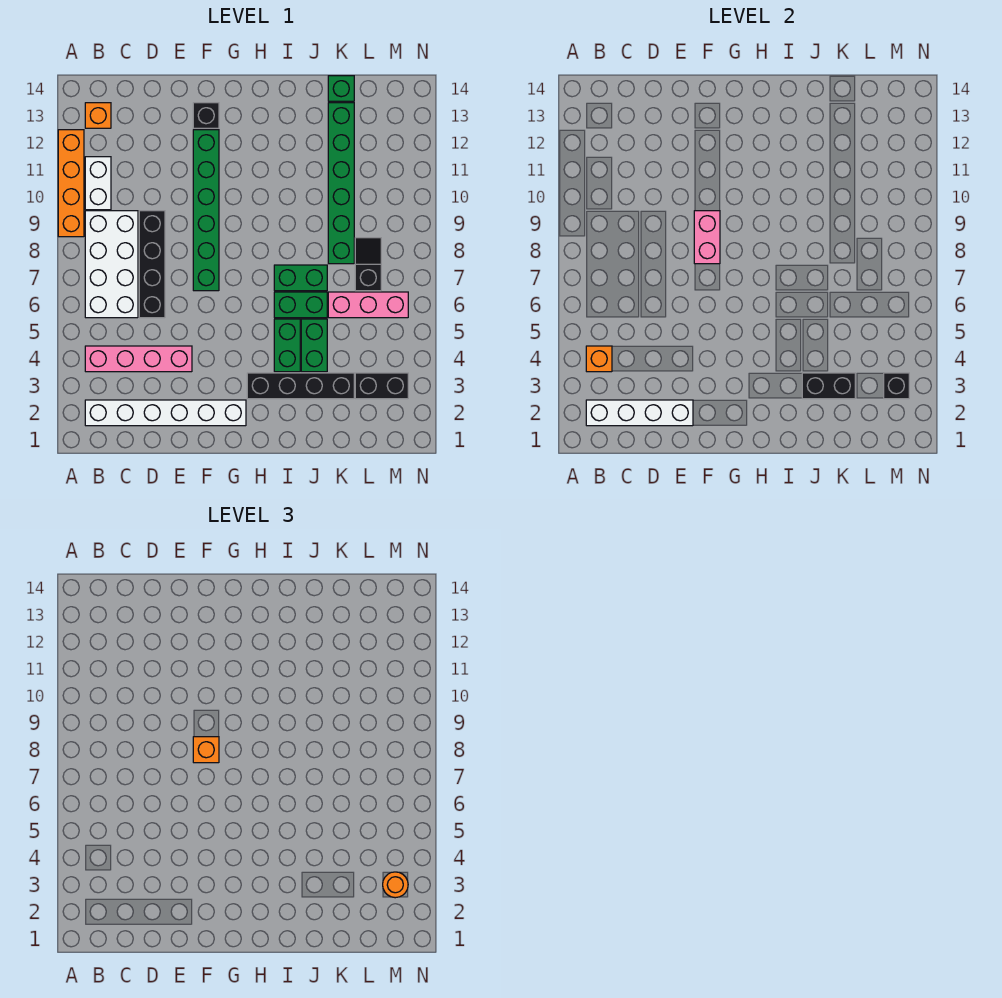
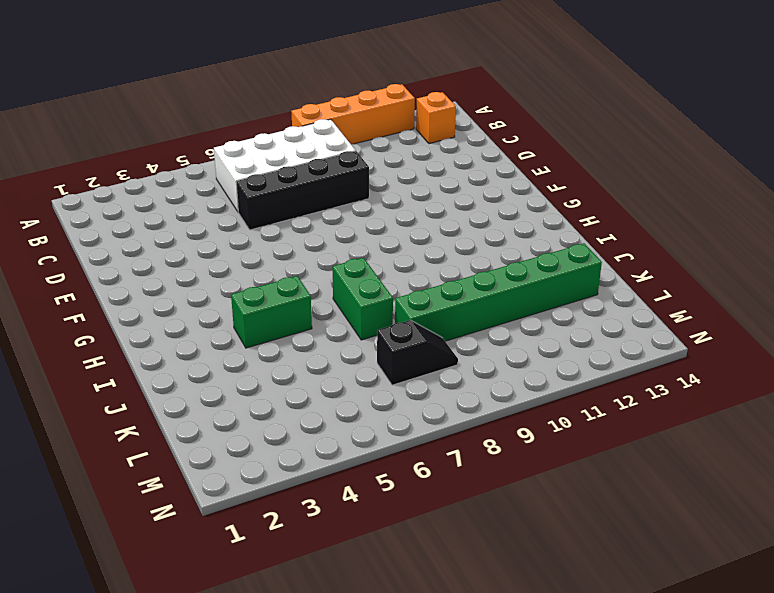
none -> white brick B2:G2 level 1
none -> pink brick B4:E4 level 1
none -> white brick B10:B11 level 1

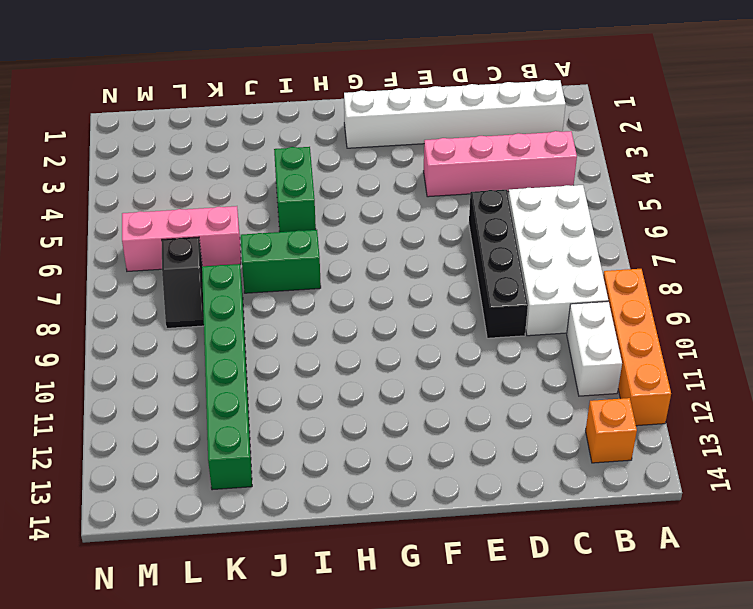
none -> green brick F7:F12 level 1
none -> black brick F13 level 1
none -> black brick H3:K3 level 1

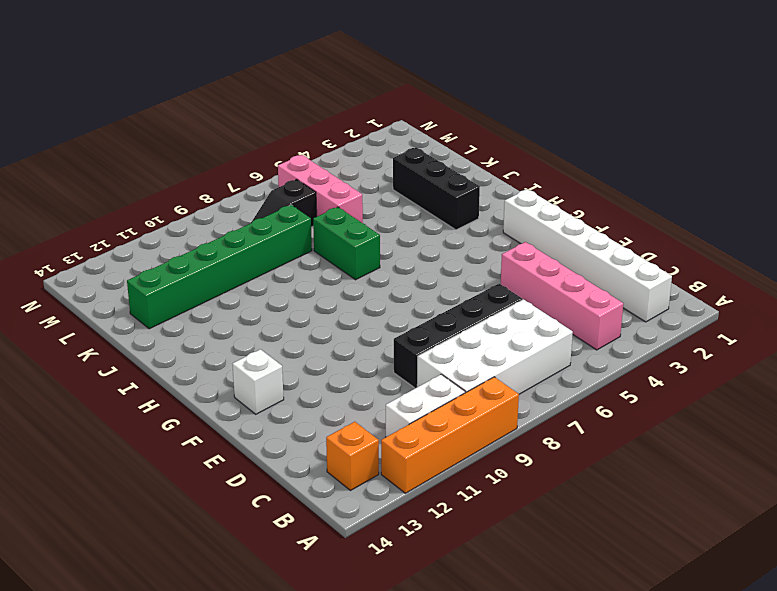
white brick F13 level 1 -> black brick F13 level 1
black brick I3:K3 level 1 -> black brick H3:K3 level 1
none -> green brick F7:F12 level 1
none -> green brick I4:I5 level 1
none -> green brick I6:J6 level 1

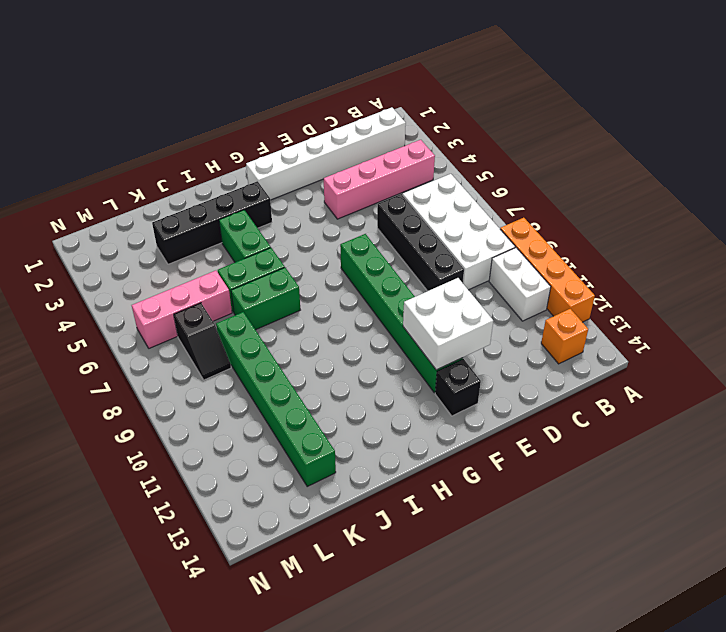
white brick E11:F12 level 2 -> none
none -> green brick J4:J5 level 1
none -> green brick K14 level 1
none -> black brick L3:M3 level 1

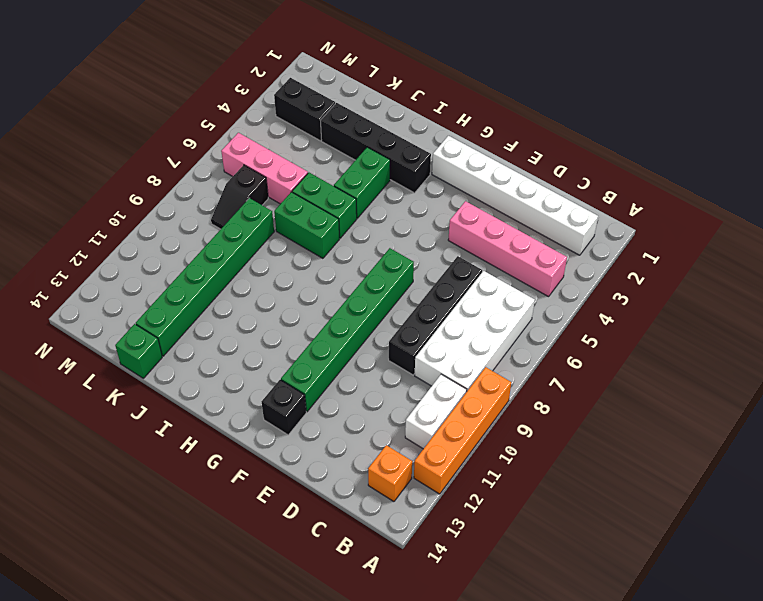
none -> green brick J4:J5 level 1
none -> white brick B2:E2 level 2
none -> orange brick B4 level 2

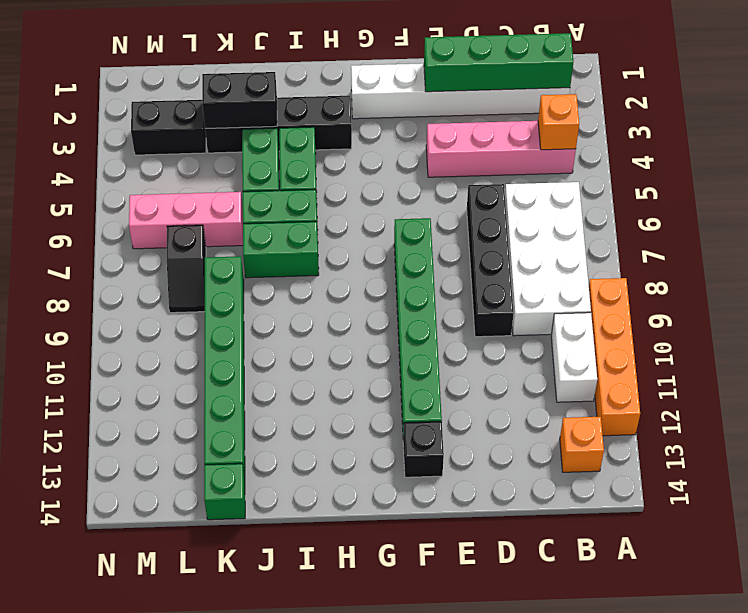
green brick B2:E2 level 2 -> white brick B2:E2 level 2
none -> pink brick F8:F9 level 2
none -> black brick M3 level 2
none -> orange brick F8 level 3

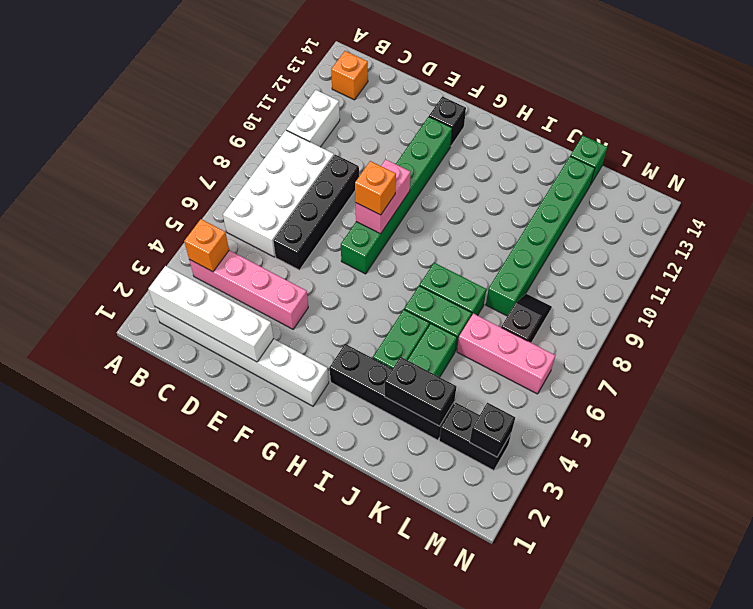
none -> orange brick A9:A12 level 1
none -> orange round brick M3 level 3

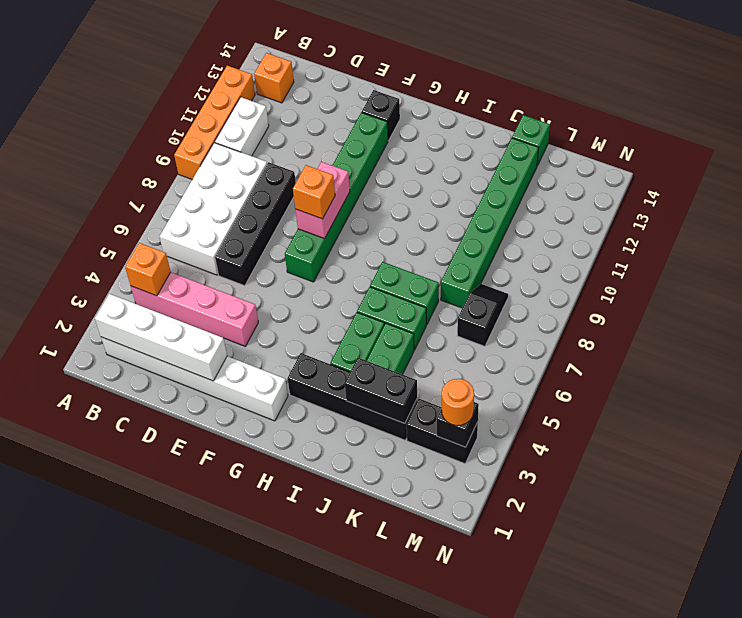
none -> pink brick K6:M6 level 1

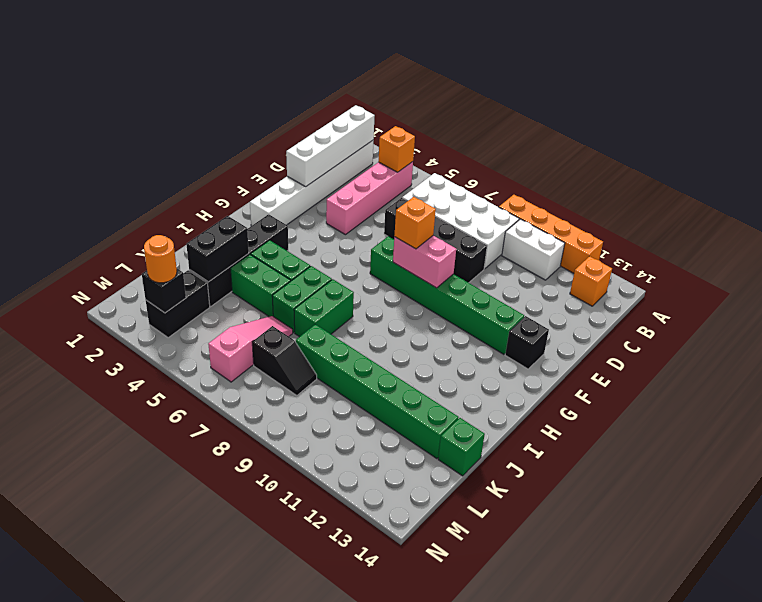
pink slope K6:M6 level 1 top M -> pink brick K6:M6 level 1

